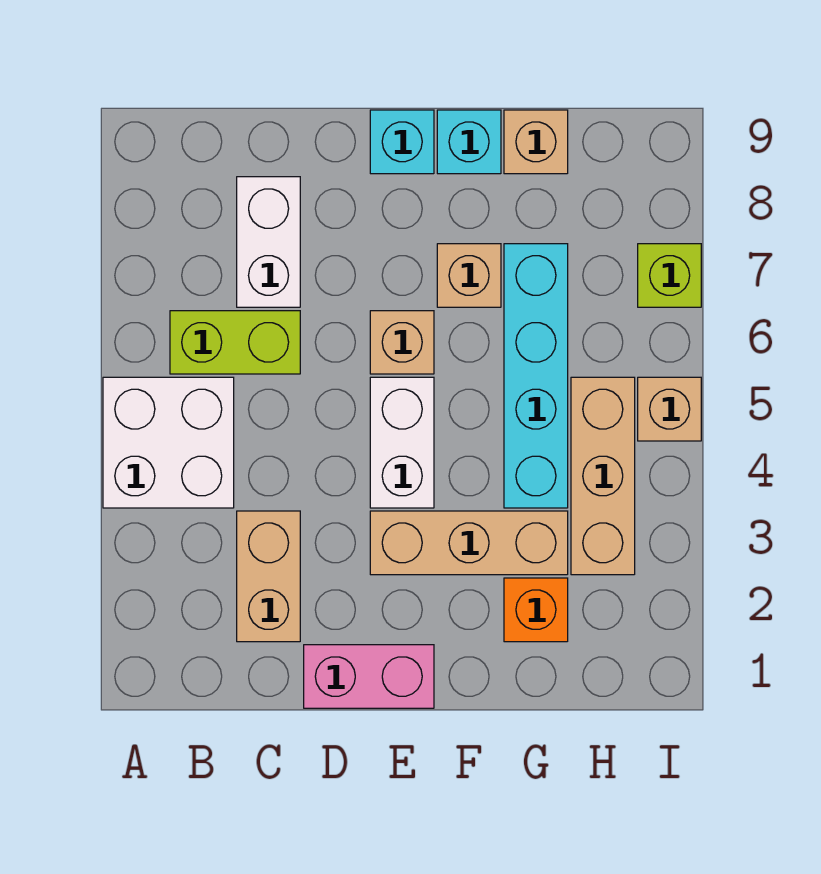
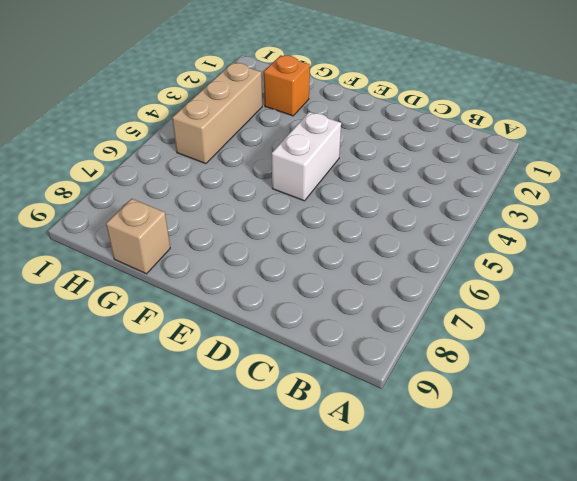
none -> white brick A4:B5 level 1
none -> lime brick B6:C6 level 1
none -> tan brick C2:C3 level 1

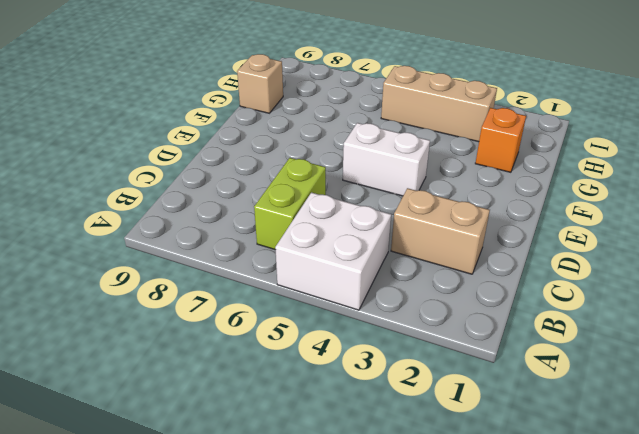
none -> white brick C7:C8 level 1
none -> pink brick D1:E1 level 1
none -> tan brick E3:G3 level 1

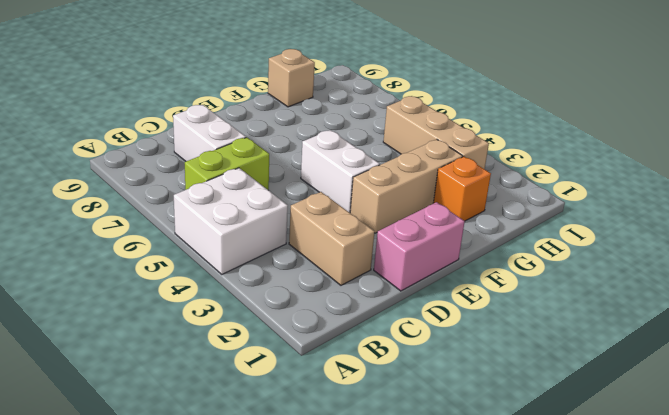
none -> tan brick E6 level 1
none -> cyan brick E9 level 1
none -> tan brick F7 level 1

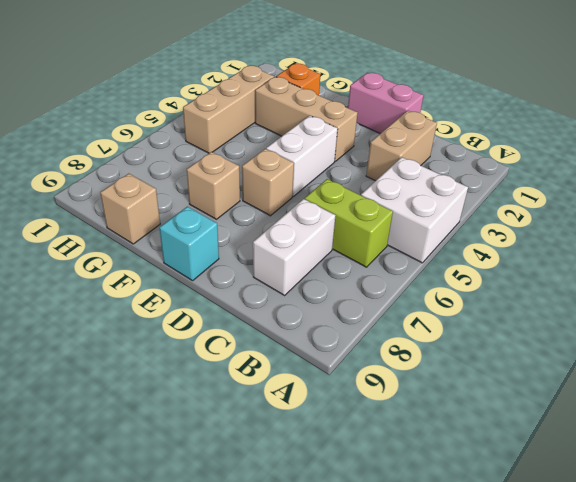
none -> cyan brick F9 level 1
none -> cyan brick G4:G7 level 1
none -> tan brick I5 level 1

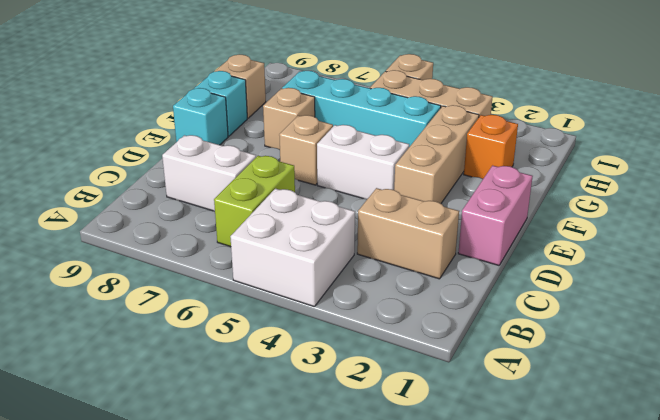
none -> lime brick I7 level 1

